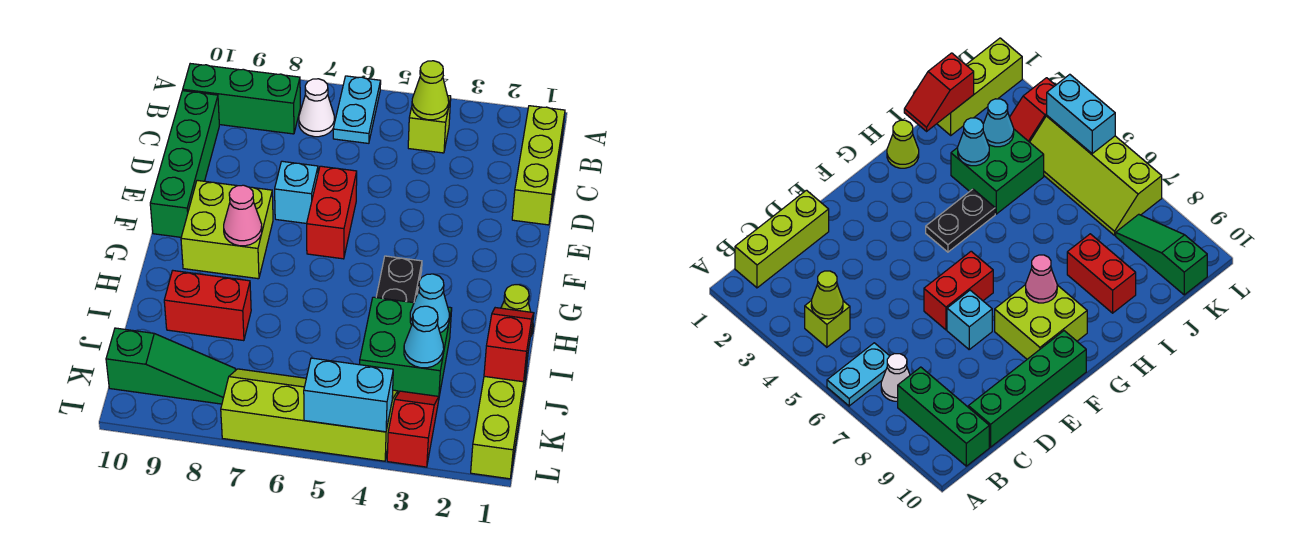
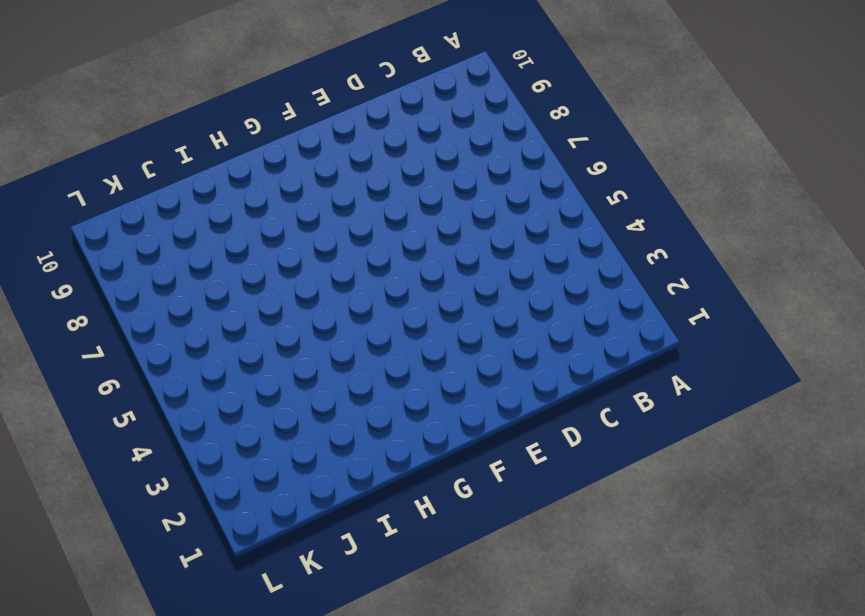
none -> cyan plate A6:B6 level 1
none -> lime brick B1:D1 level 1
none -> lime brick B4 level 1

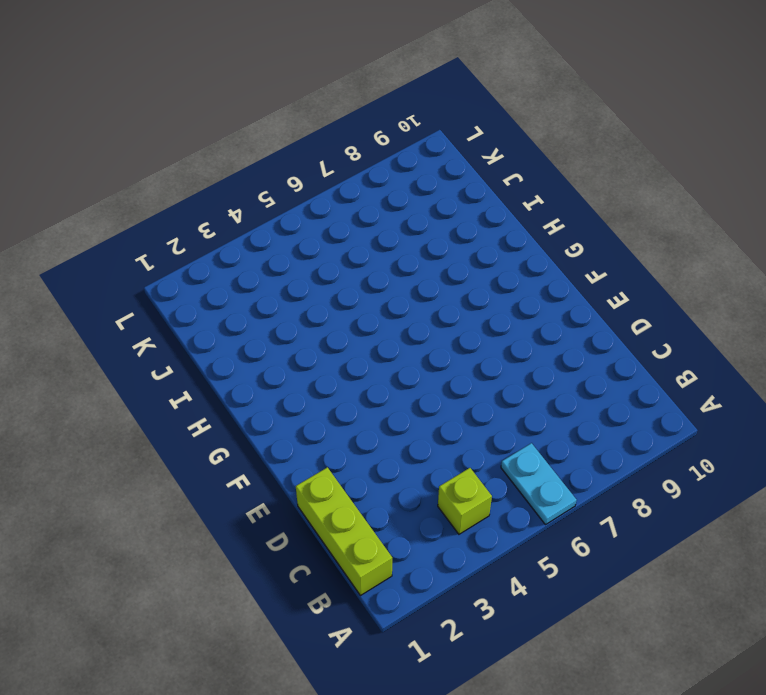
none -> white cone B7 level 1
none -> green brick B8:B10 level 1
none -> green brick C10:F10 level 1

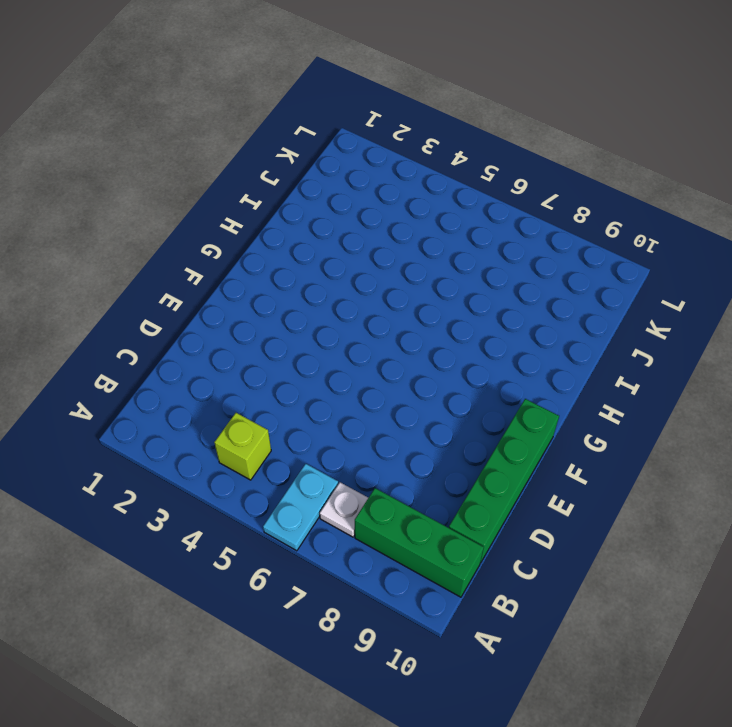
white plate B7 level 1 -> white cone B7 level 1
none -> lime brick B1:D1 level 1
none -> red brick E6:F6 level 1
none -> cyan brick E7 level 1

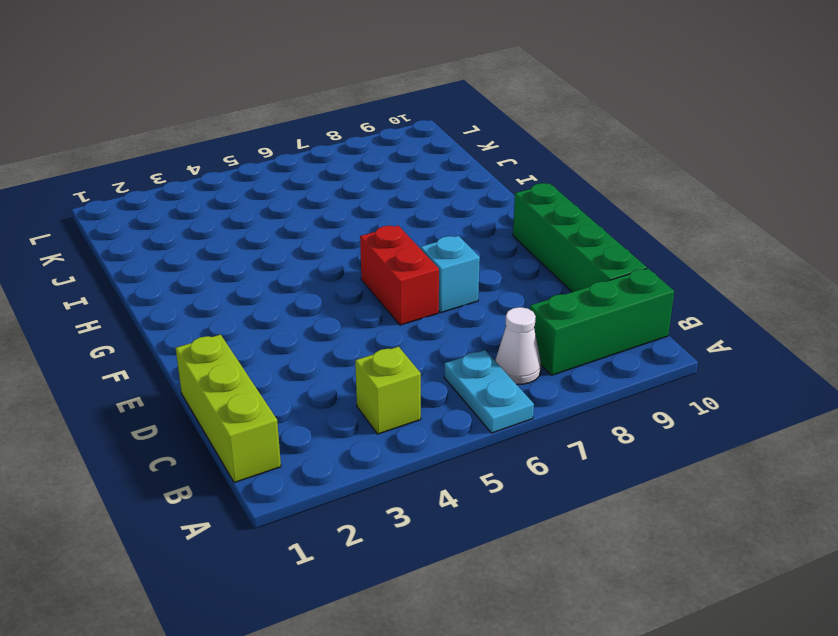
none -> lime brick F8:G9 level 1
none -> black plate G4:H4 level 1
none -> lime cone H1 level 1

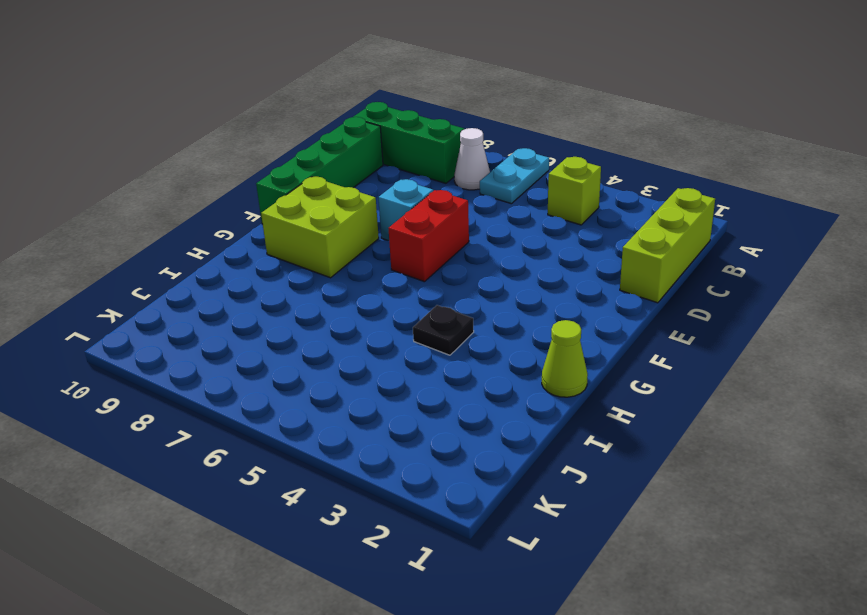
black plate H4 level 1 -> black plate G4:H4 level 1
none -> green brick I3:J4 level 1
none -> red brick I8:I9 level 1
none -> lime brick J1:L1 level 1

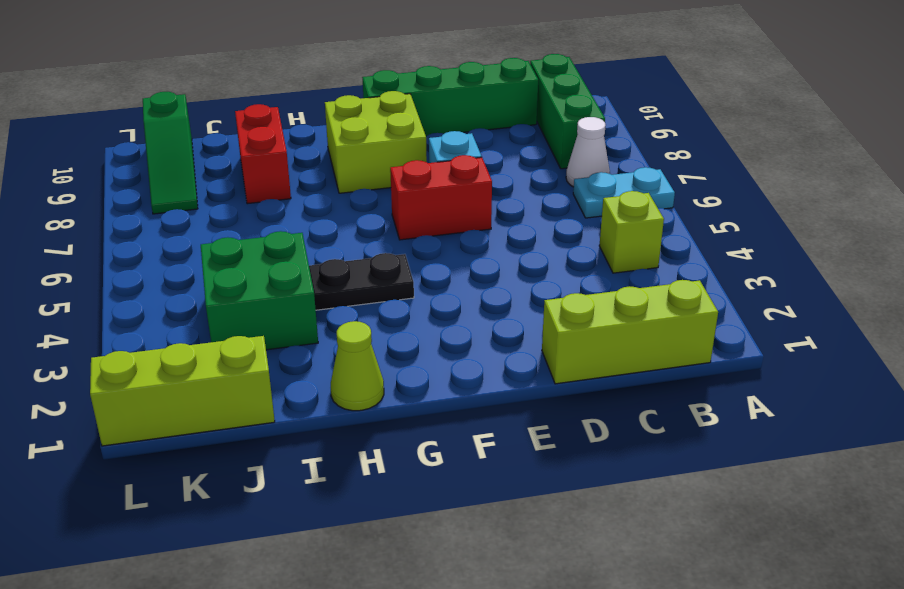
none -> red slope K3:L3 level 1 top L
none -> lime slope K4:L7 level 1 top L
none -> lime cone B4 level 2

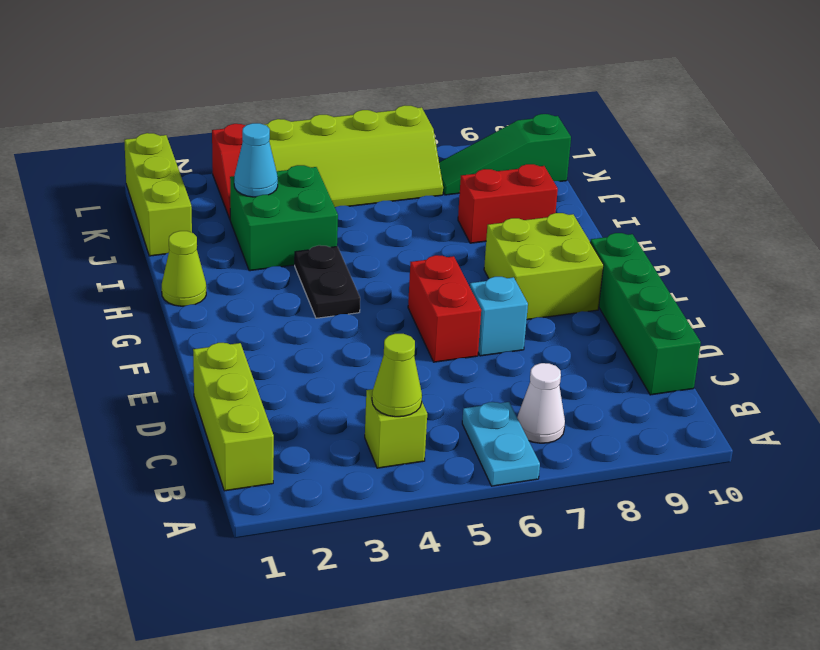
none -> green brick B8:B10 level 1
none -> pink cone G8 level 2
none -> red slope I1:J1 level 2 top J

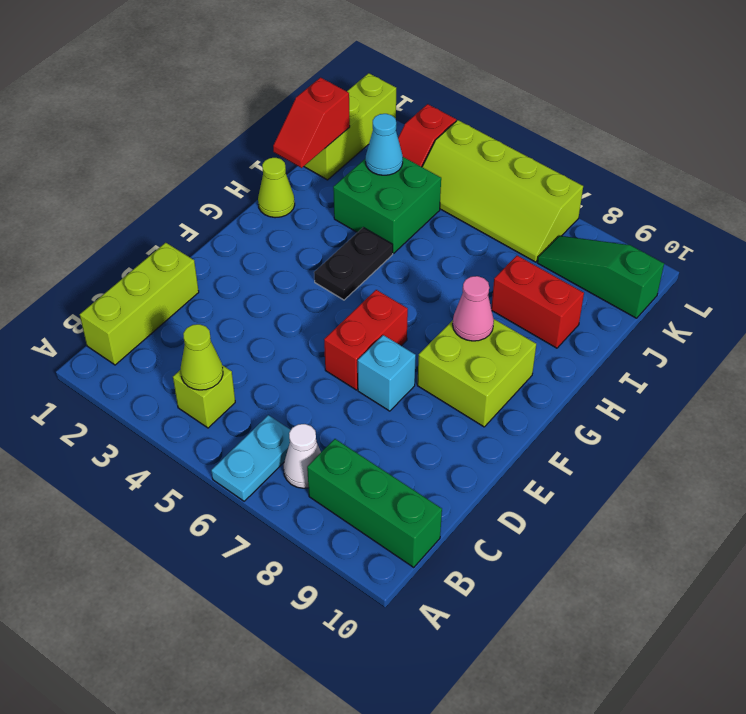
none -> green brick C10:F10 level 1
none -> cyan cone I3 level 2
none -> cyan brick L4:L5 level 2

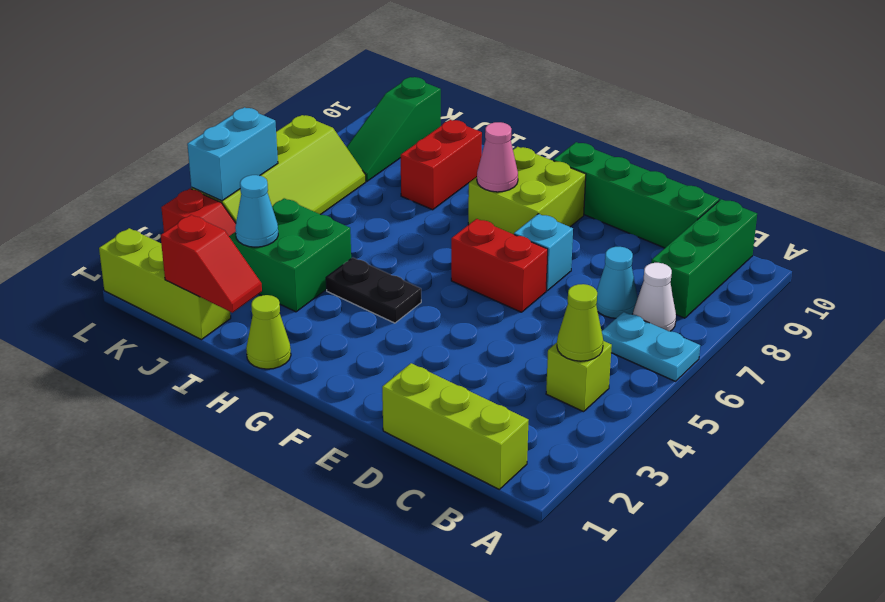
cyan cone C7 level 1 -> cyan cone I3 level 2

